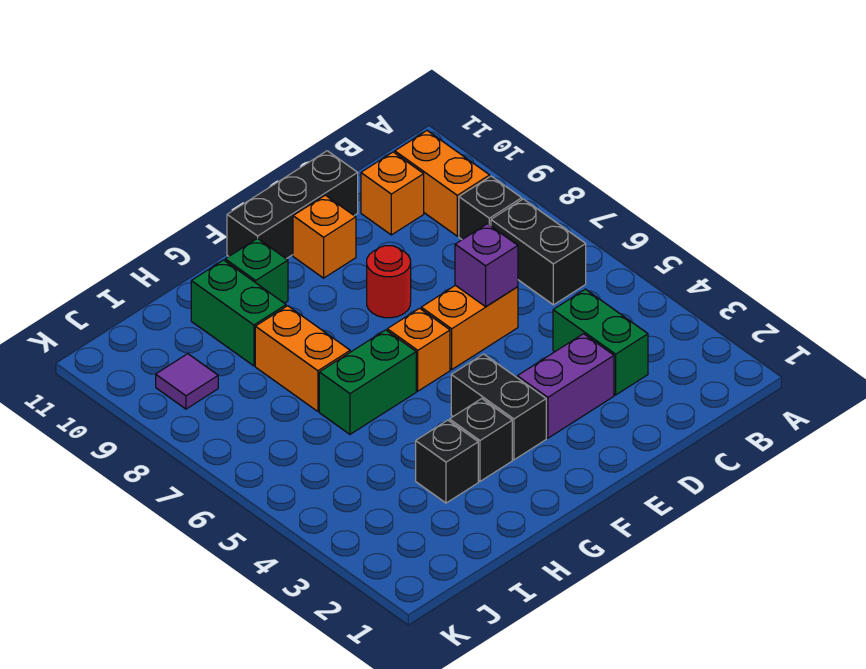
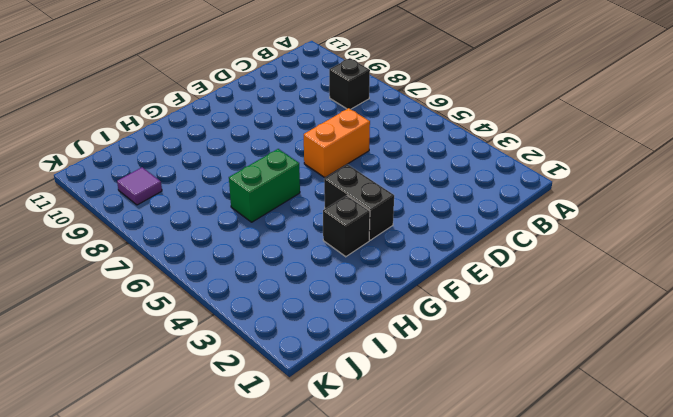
none -> black brick B6:B7 level 1
none -> orange brick B9:B10 level 1
none -> green brick C3:C4 level 1

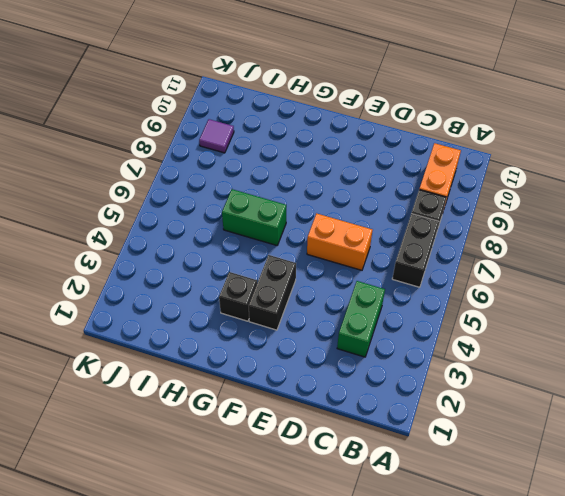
none -> orange brick C10 level 1
none -> purple brick D3:E3 level 1
none -> black brick D11:F11 level 1

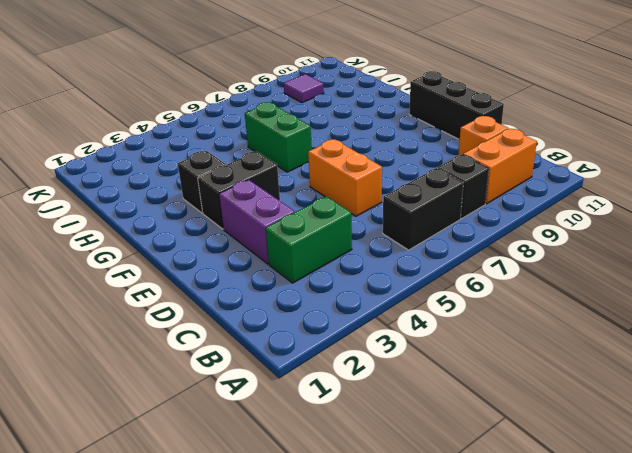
none -> red round brick E8 level 1
none -> orange brick E10 level 1
none -> orange brick F6 level 1

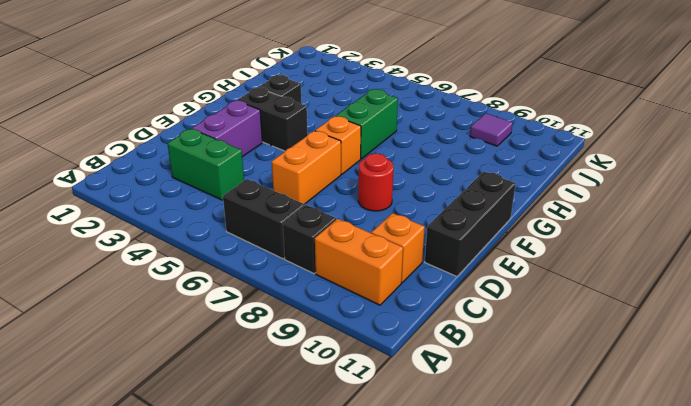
none -> orange brick E10 level 1
none -> green brick G10 level 1
none -> black brick H3 level 1

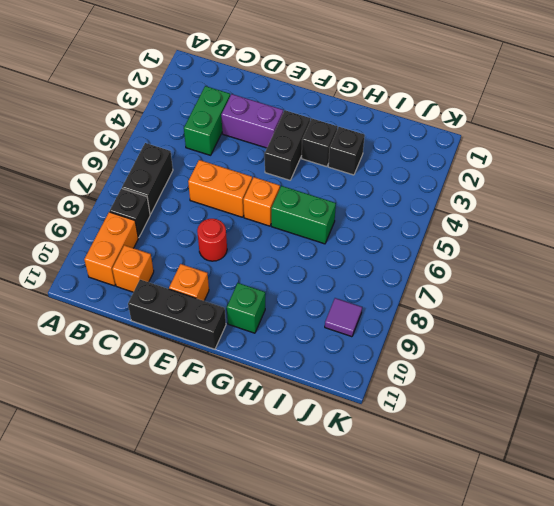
none -> orange brick H7:H8 level 1
none -> green brick H9:H10 level 1
none -> purple brick D6 level 2

